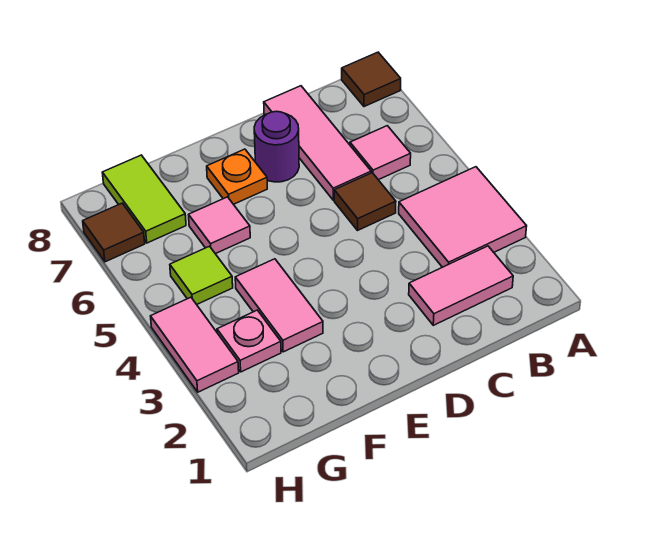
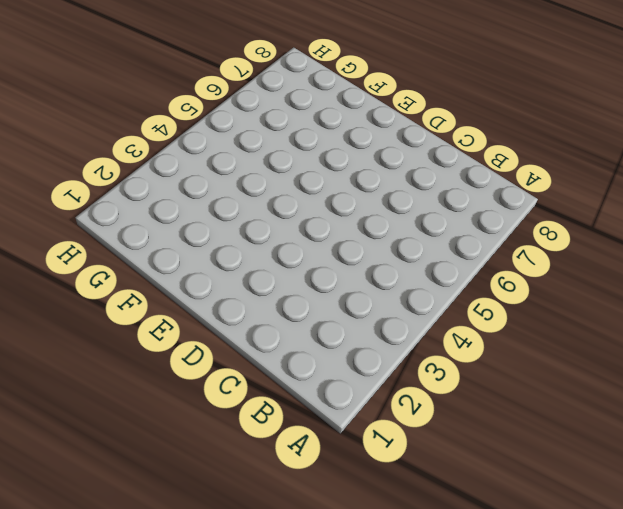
none -> pink tile A3:B4 level 1
none -> brown tile A8 level 1
none -> pink tile B2:C2 level 1

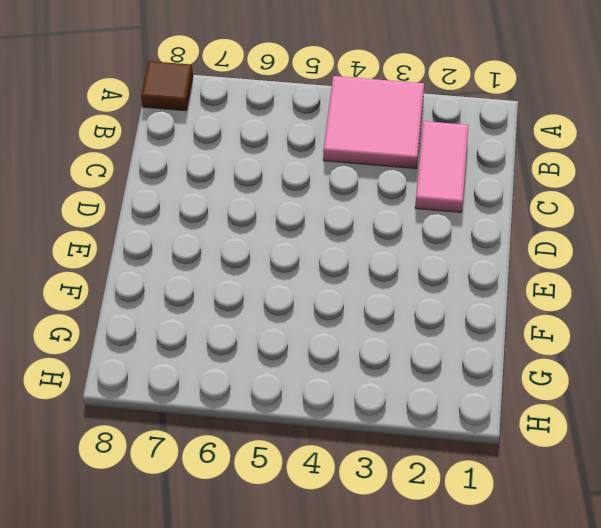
none -> pink tile B6 level 1
none -> brown tile C5 level 1
none -> pink tile C6:C8 level 1

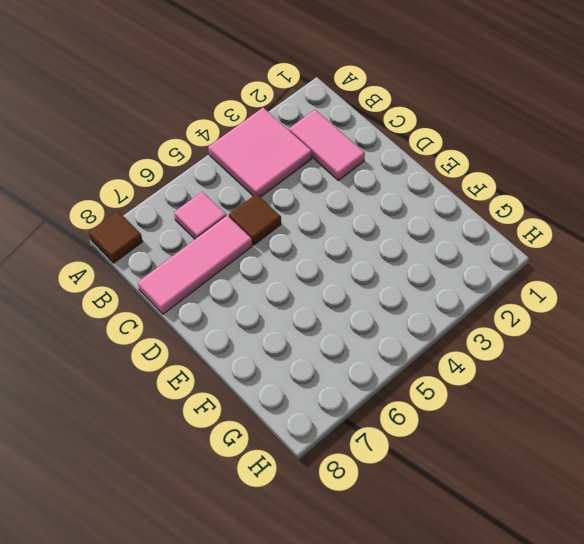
none -> purple round brick D7 level 1
none -> orange plate E7 level 1
none -> pink tile F3:F4 level 1

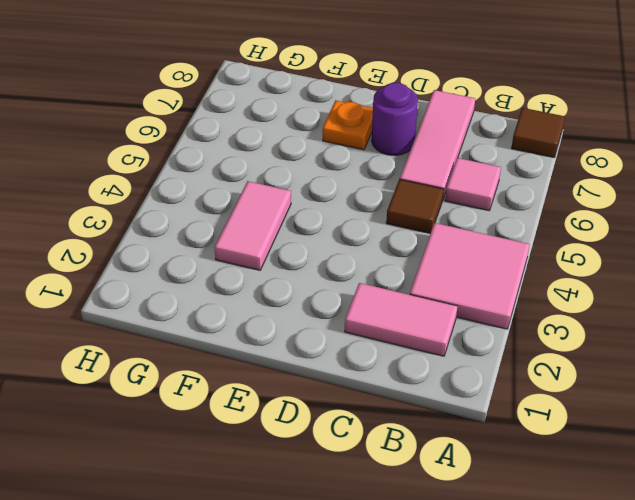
none -> pink tile F6 level 1
none -> pink plate G3 level 1
none -> lime tile G5 level 1

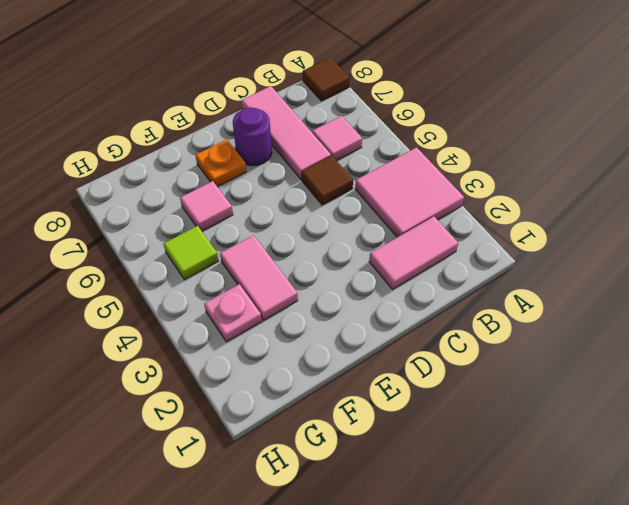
none -> lime tile G7:G8 level 1
none -> pink tile H3:H4 level 1
none -> brown tile H7 level 1

